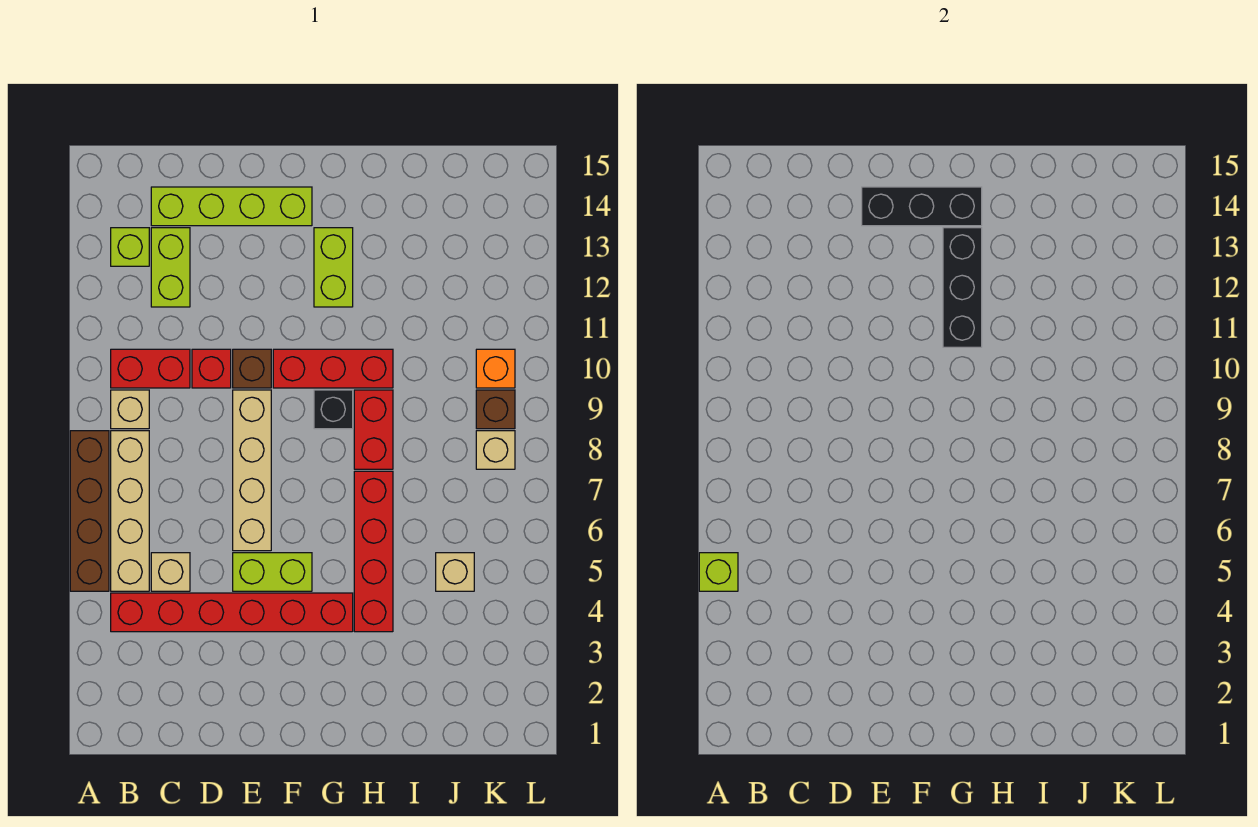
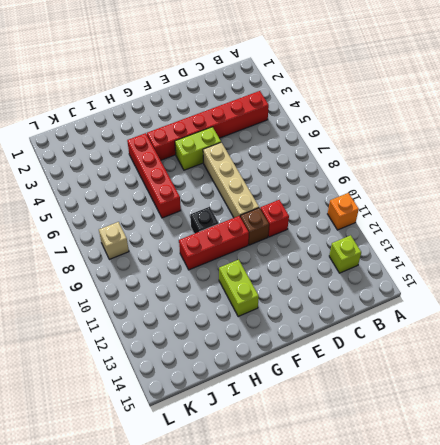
orange brick A11 level 1 -> orange brick K10 level 1
none -> brown brick A5:A8 level 1
none -> tan brick B5:B8 level 1
none -> tan brick B9 level 1

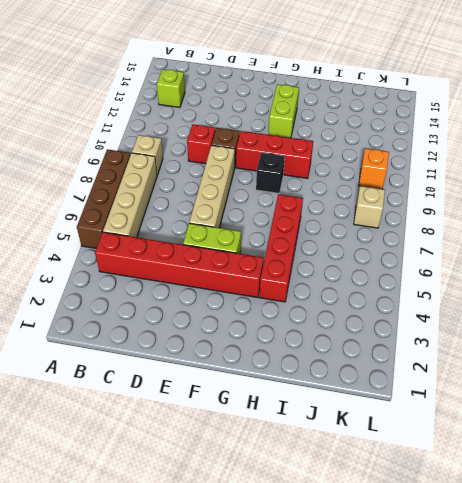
none -> red brick B10:C10 level 1
none -> tan brick C5 level 1
none -> lime brick C12:C13 level 1

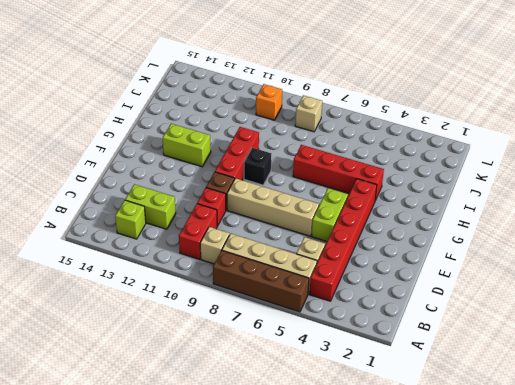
none -> lime brick C14:F14 level 1
none -> red brick H8:H9 level 1
none -> tan brick J5 level 1

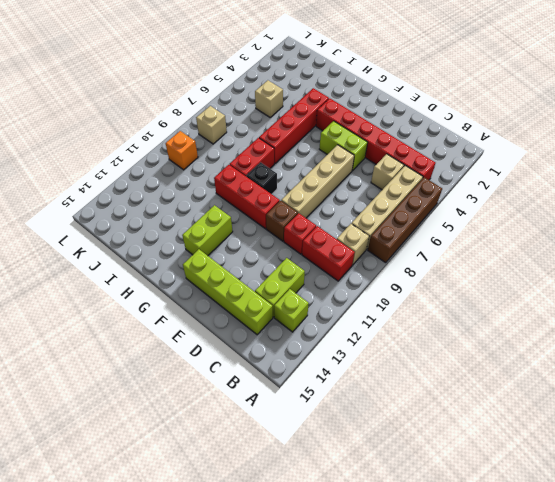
none -> brown brick K9 level 1
none -> lime brick A5 level 2
none -> black brick E14:G14 level 2

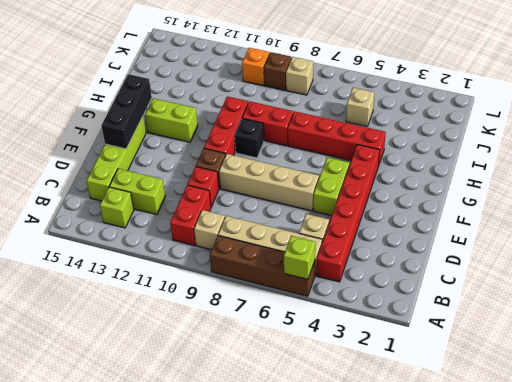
none -> black brick G11:G13 level 2

